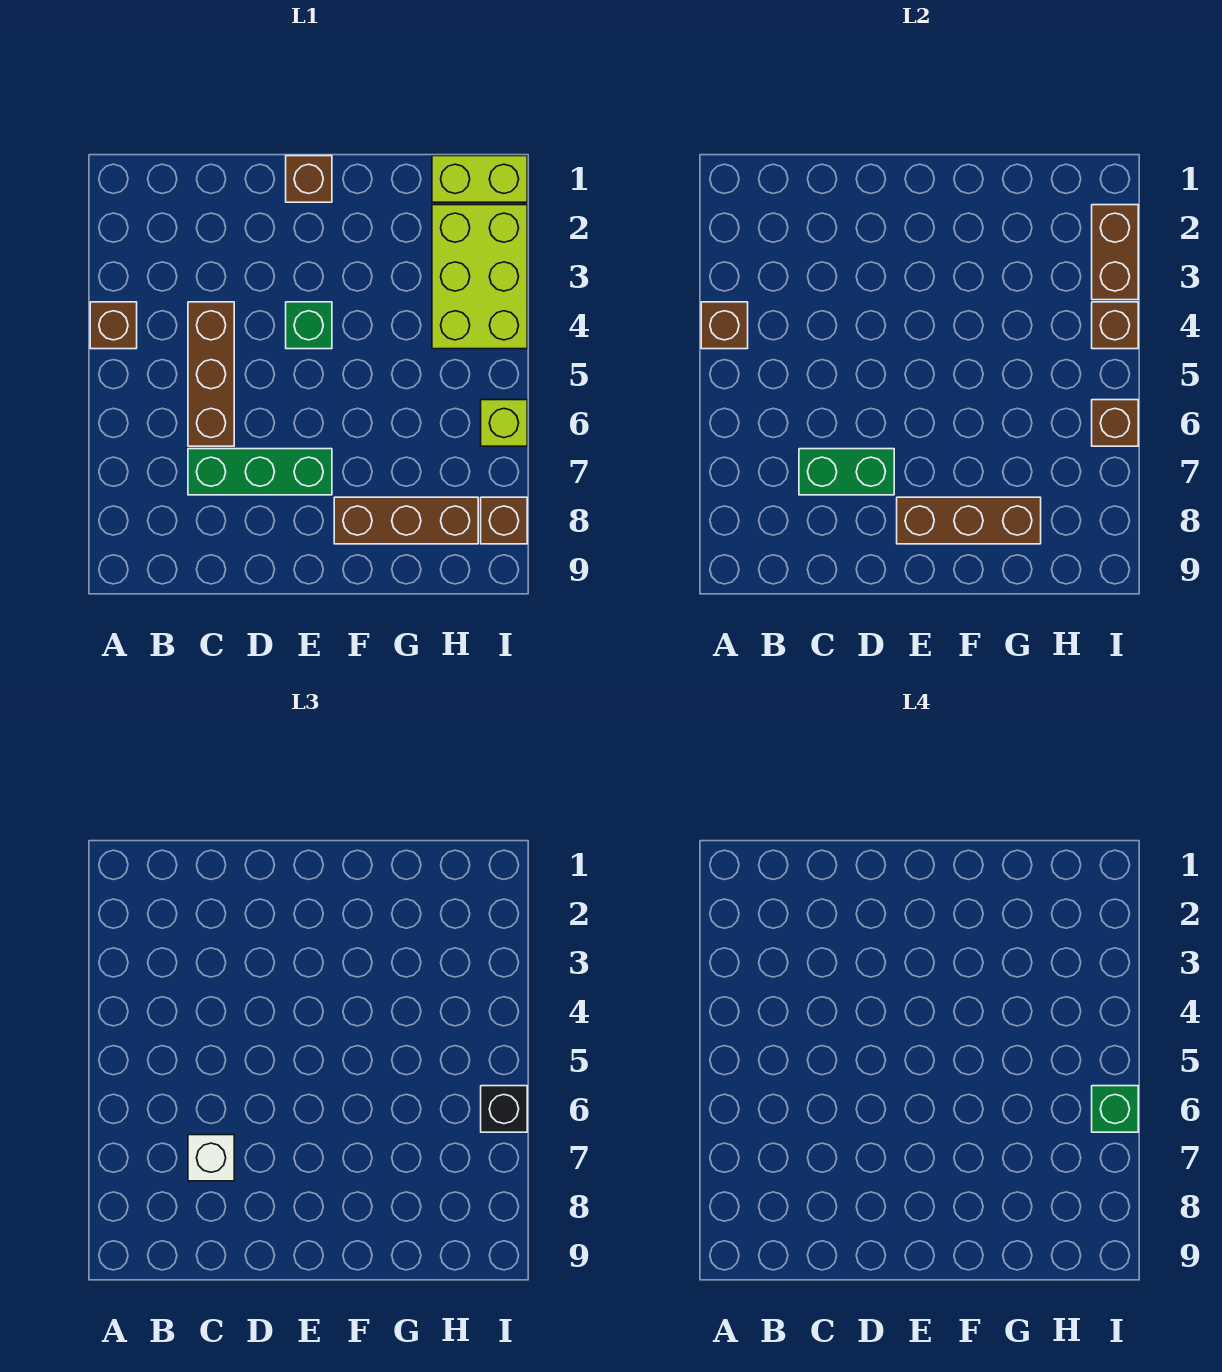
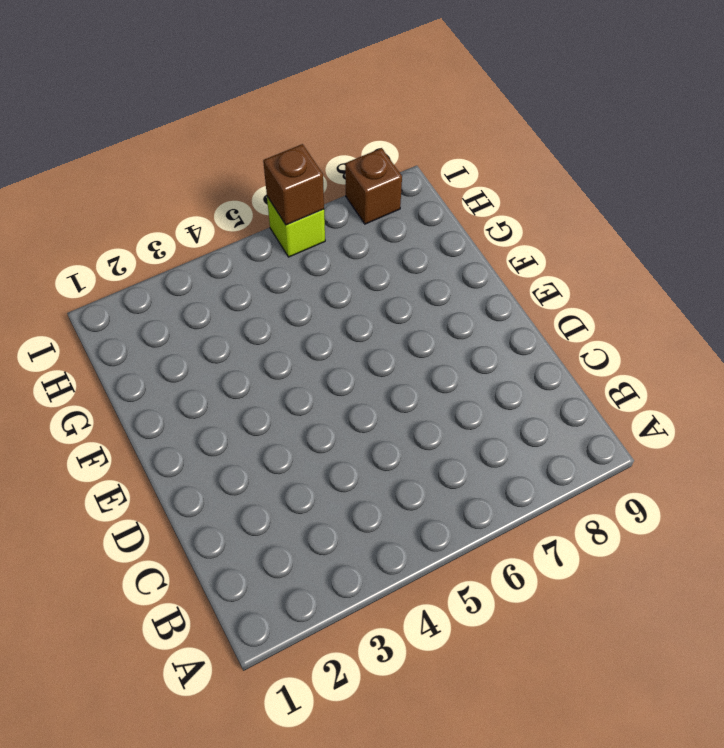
none -> brown brick A4 level 1
none -> brown brick C4:C6 level 1
none -> green brick C7:E7 level 1

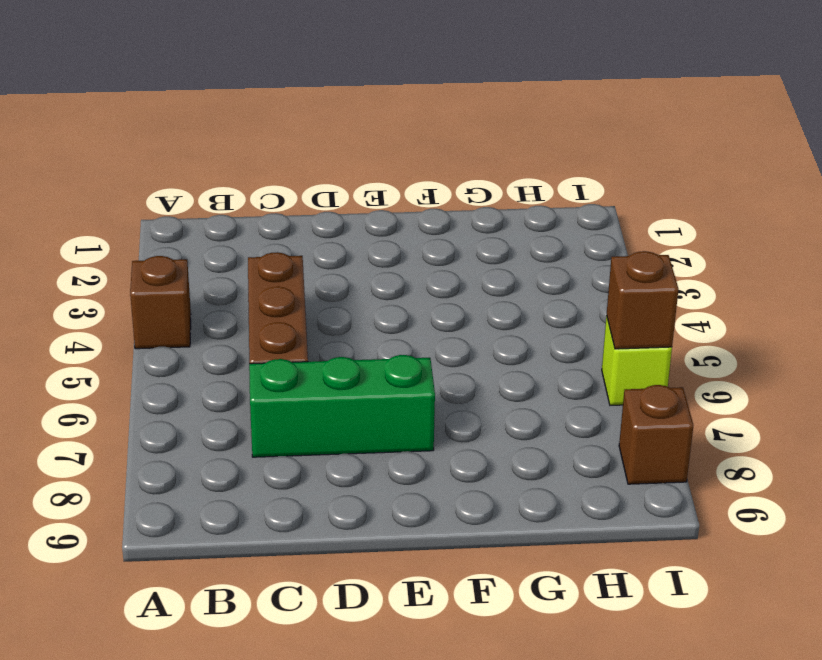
none -> brown brick E1 level 1
none -> green brick E4 level 1
none -> brown brick F8:H8 level 1

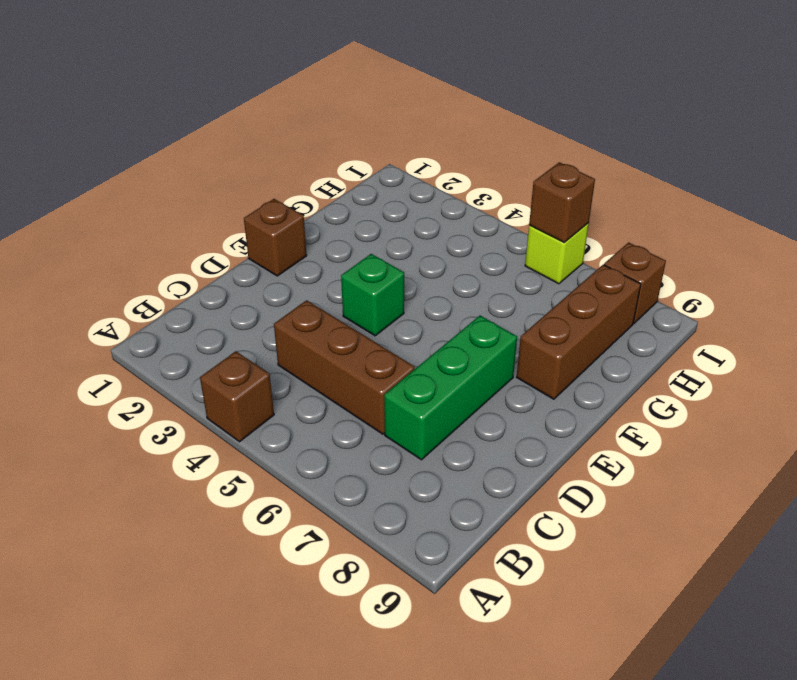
none -> lime brick H1:I1 level 1
none -> lime brick H2:I4 level 1
none -> brown brick A4 level 2

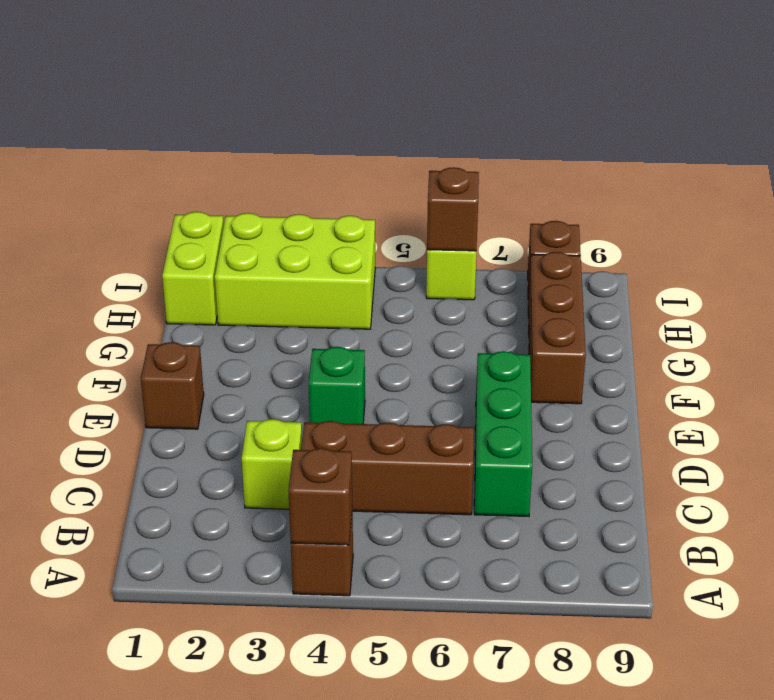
lime brick C3 level 1 -> none
none -> green brick C7:D7 level 2
none -> brown brick E8:G8 level 2
none -> brown brick I2:I3 level 2

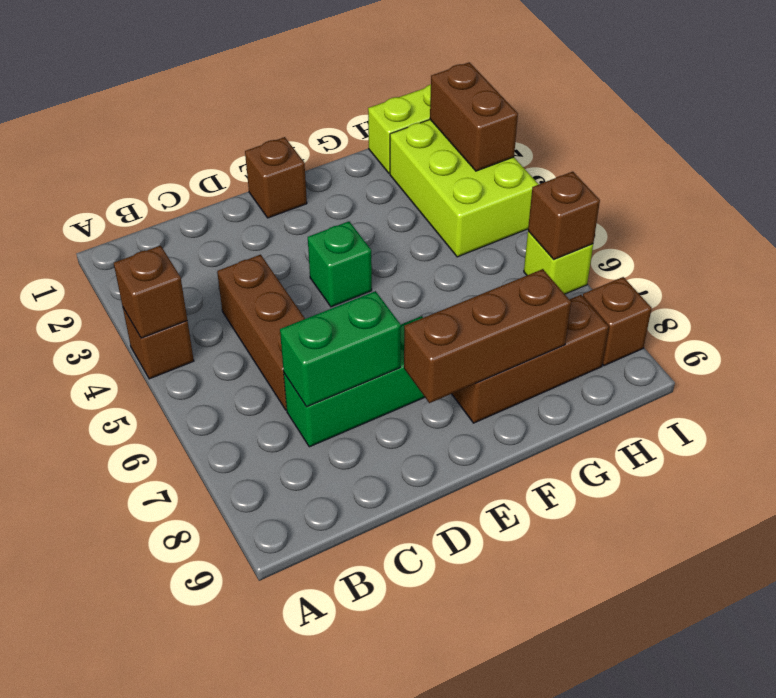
none -> brown brick I4 level 2
none -> white brick C7 level 3
none -> black brick I6 level 3

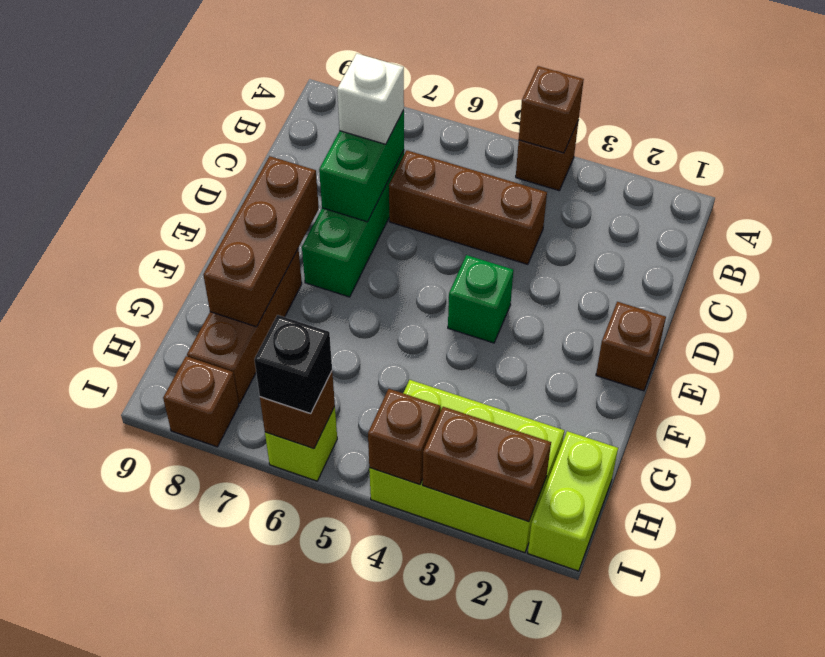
none -> green brick I6 level 4

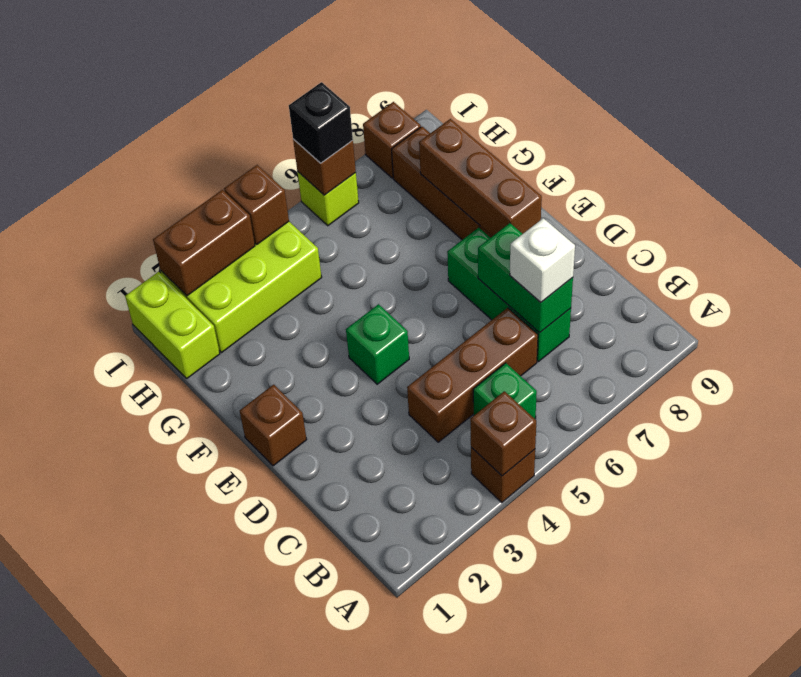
green brick B5 level 1 -> green brick I6 level 4

